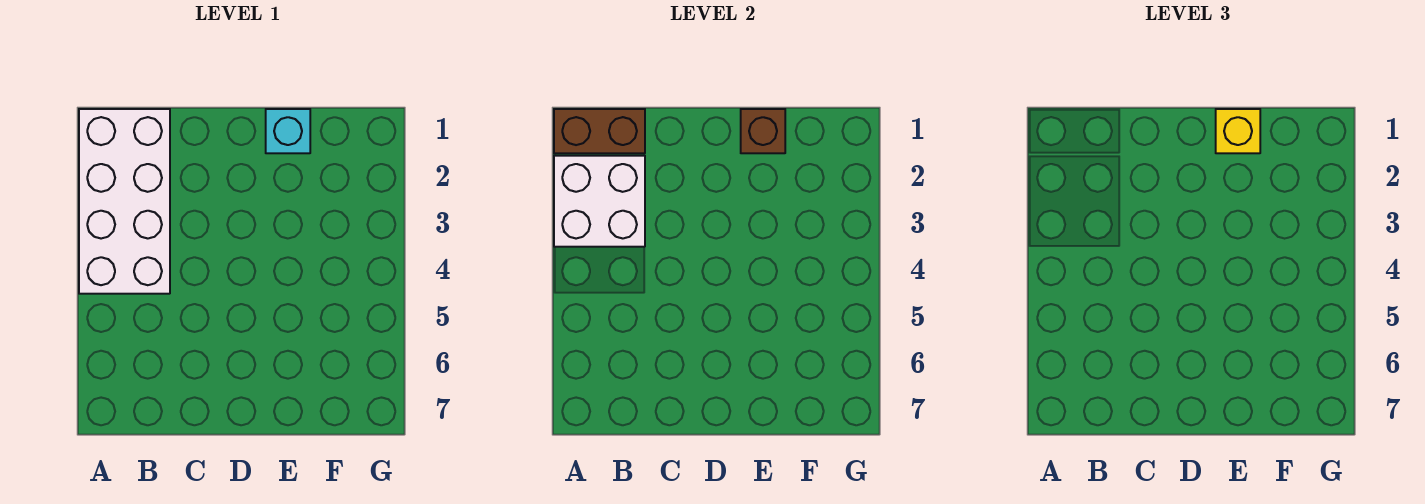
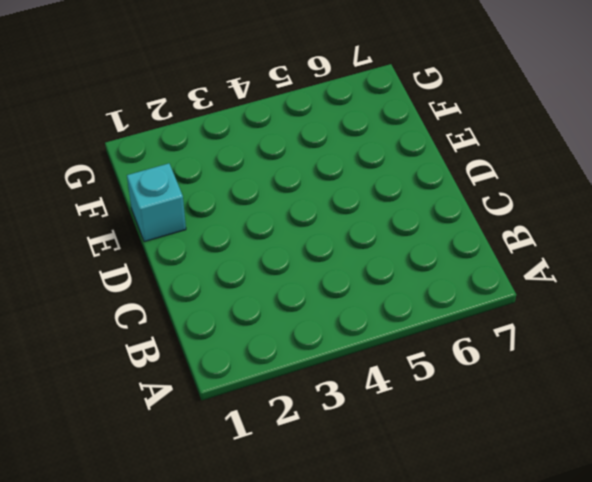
none -> white brick A1:B4 level 1
none -> brown brick A1:B1 level 2

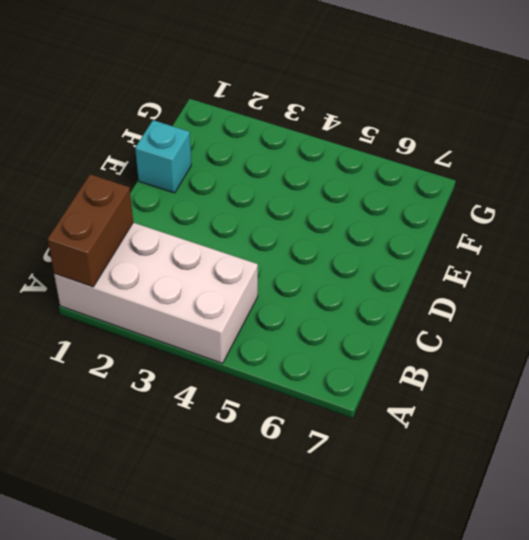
none -> white brick A2:B3 level 2
none -> brown brick E1 level 2

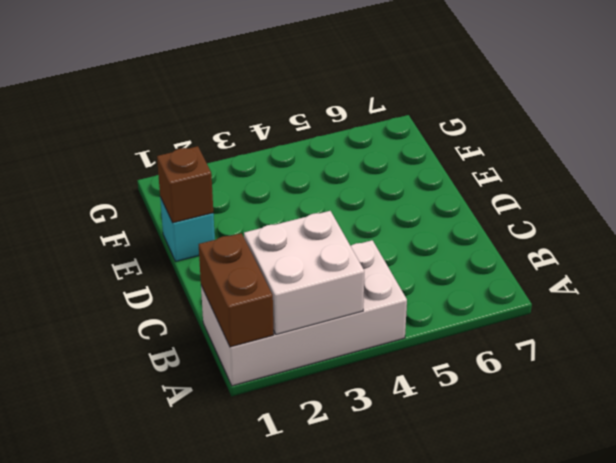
none -> yellow brick E1 level 3

